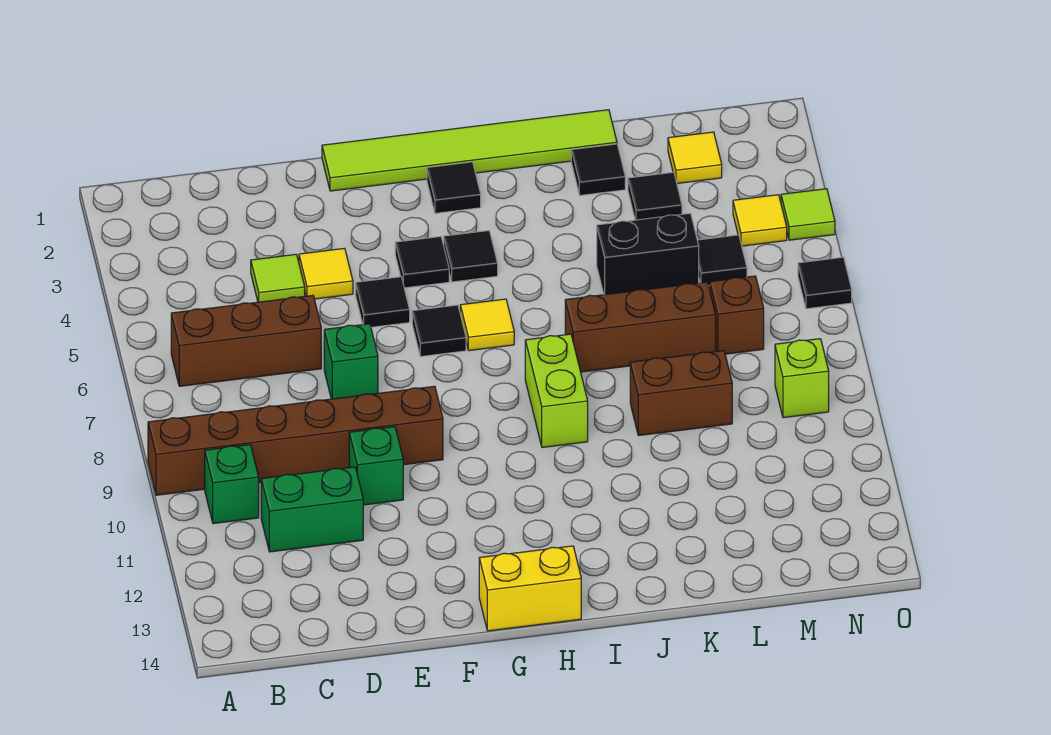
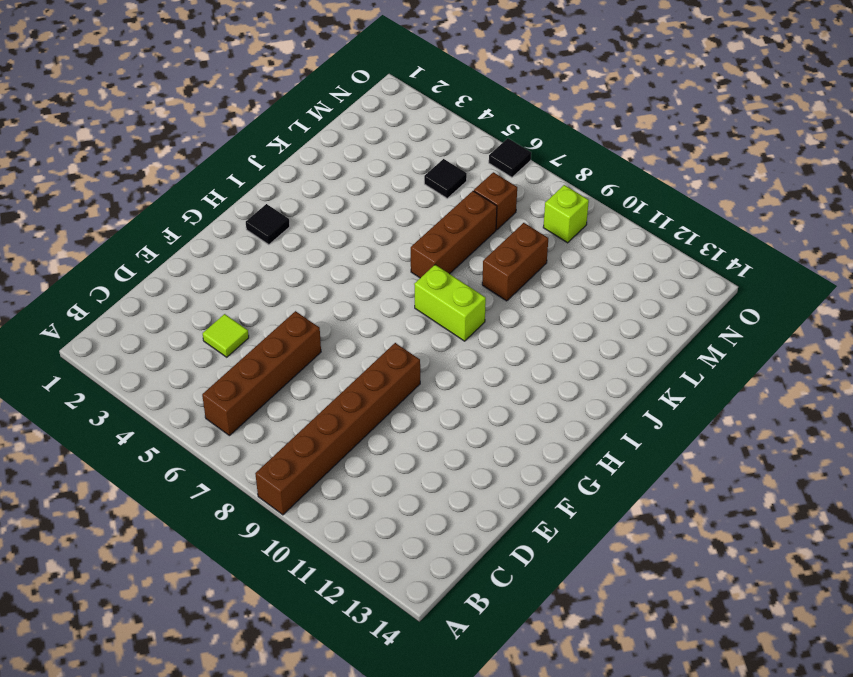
brown brick B6:E6 level 1 -> brown brick B6:D6 level 1
none -> green brick B10 level 1
none -> green brick C11:D11 level 1
none -> yellow tile E4 level 1

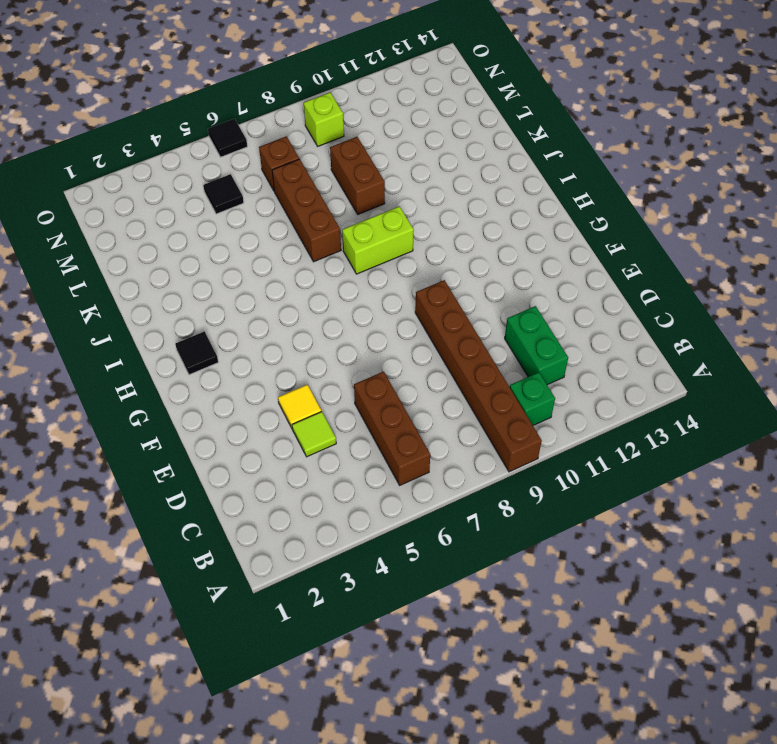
none -> green brick E7 level 1
none -> green brick E10 level 1
none -> lime tile F1:K1 level 1

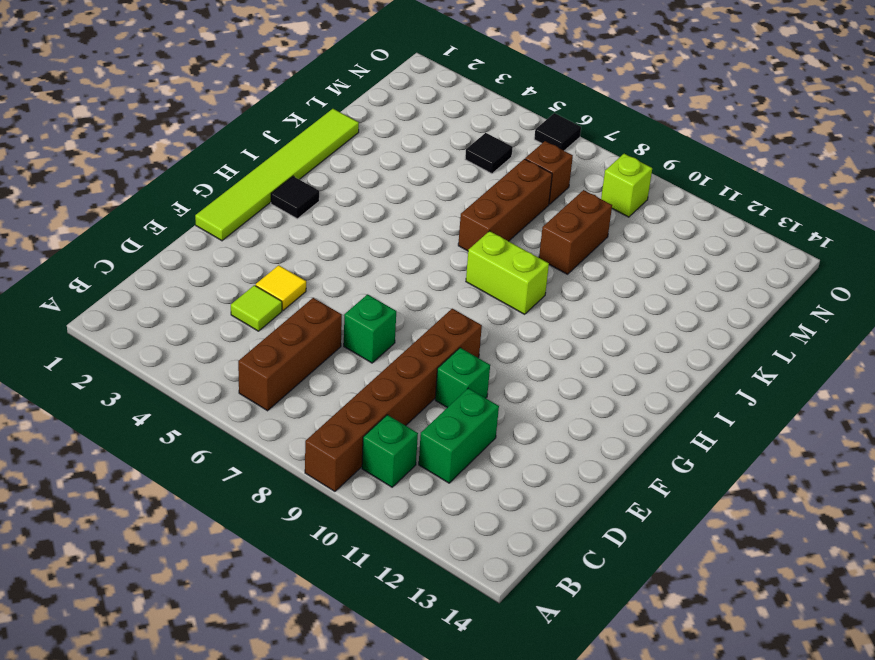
none -> black tile F5 level 1
none -> black tile G4 level 1
none -> black tile G6 level 1

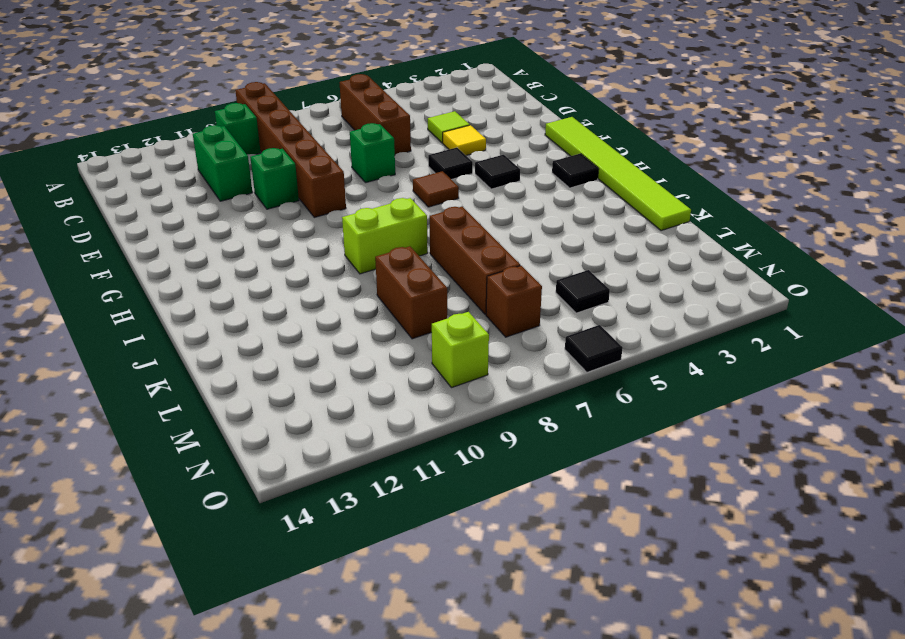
brown tile G6 level 1 -> black tile G6 level 1
none -> yellow brick G14:H14 level 1
none -> black tile H4 level 1
none -> yellow tile H6 level 1

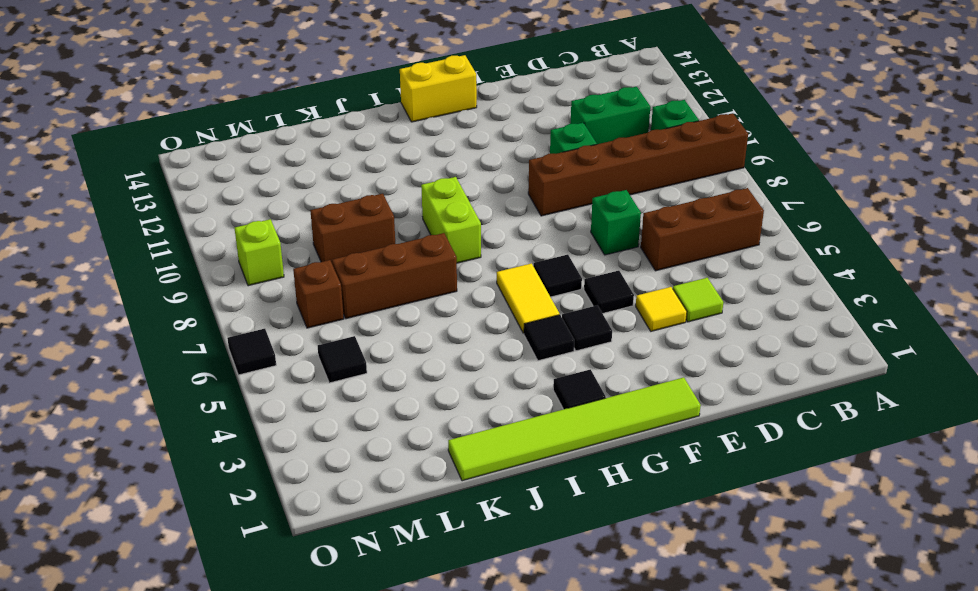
yellow tile H5:H6 level 1 -> yellow tile H6 level 1
none -> black tile K2 level 1
none -> black brick K5:L5 level 1
none -> black tile L3 level 1

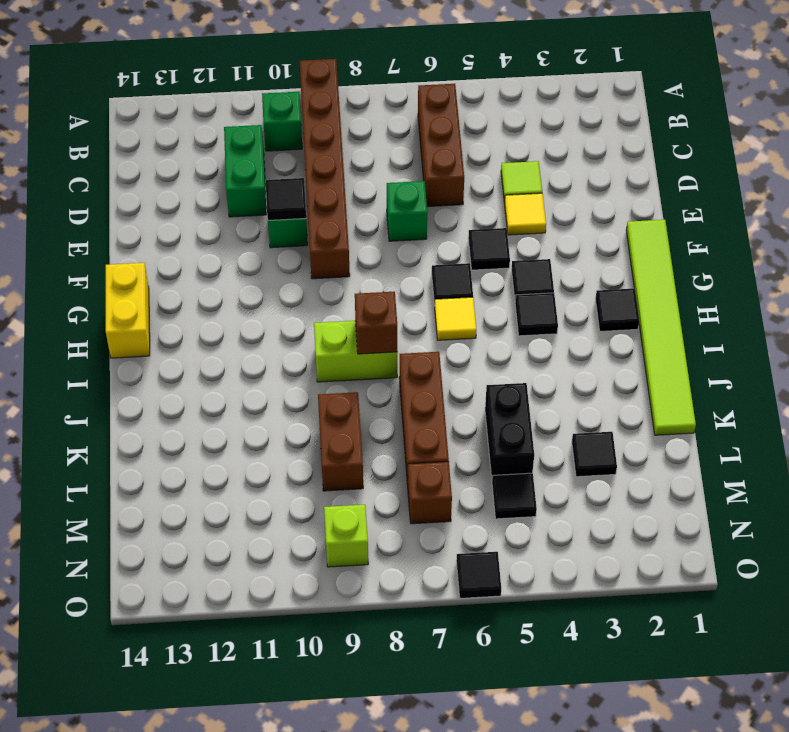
black tile E10 level 2 -> black tile K2 level 1
brown brick I8 level 2 -> none
none -> yellow tile M2 level 1
none -> yellow tile N4 level 1
none -> lime tile O4 level 1

